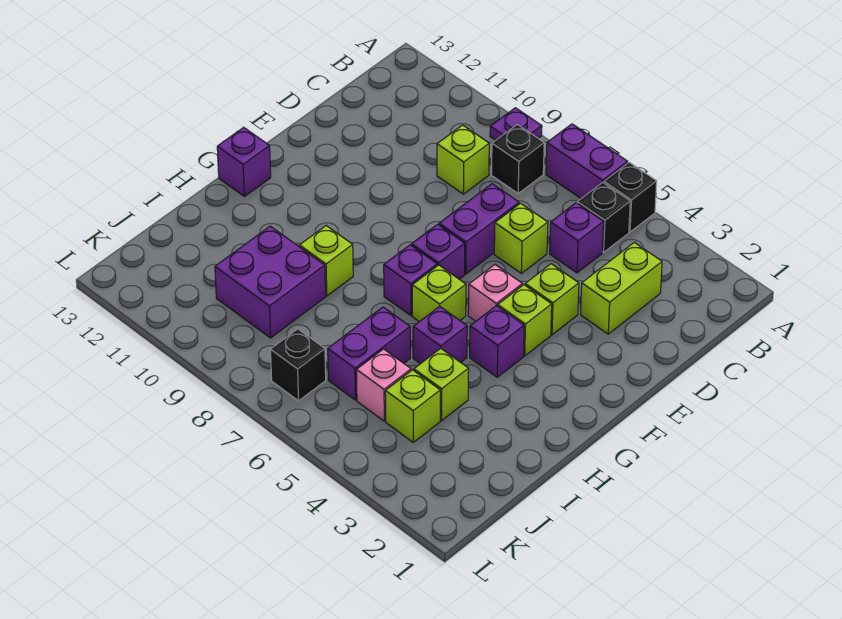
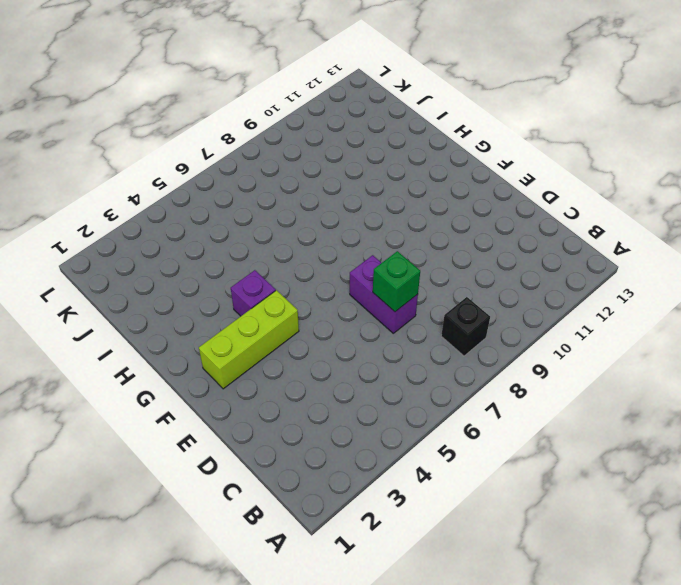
green brick D7 level 2 -> none
lime brick F2:F4 level 1 -> lime brick F4 level 1
none -> black brick A5 level 1
none -> purple brick A6:A7 level 1
none -> purple plate A9 level 1

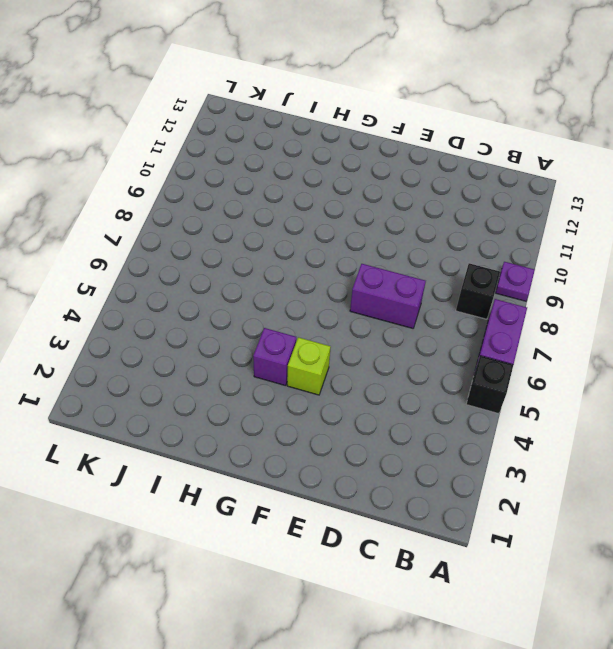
none -> black brick B5 level 1
none -> lime brick C3:D3 level 1
none -> purple brick C5 level 1

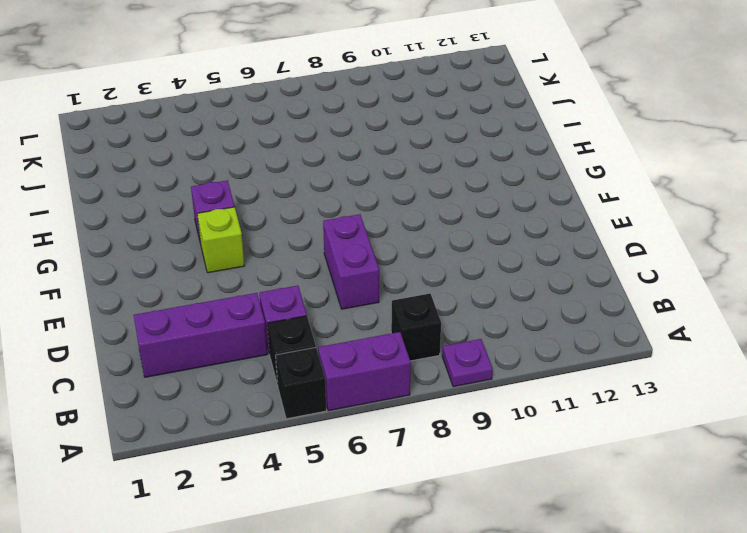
purple brick C2:C4 level 1 -> lime brick C3:D3 level 1
none -> lime brick C9 level 1
none -> lime brick D6 level 1
none -> lime brick E4 level 1

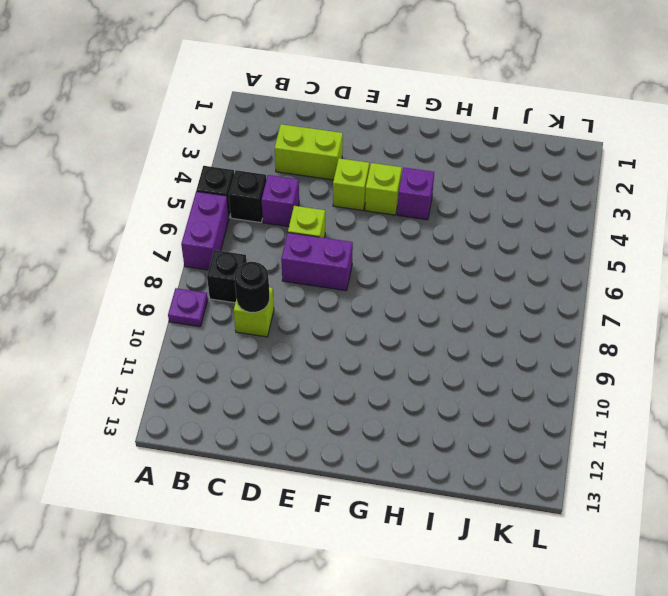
black round brick C9 level 2 -> none
none -> pink brick F5 level 1
none -> purple brick F7 level 1
none -> lime brick G6 level 1

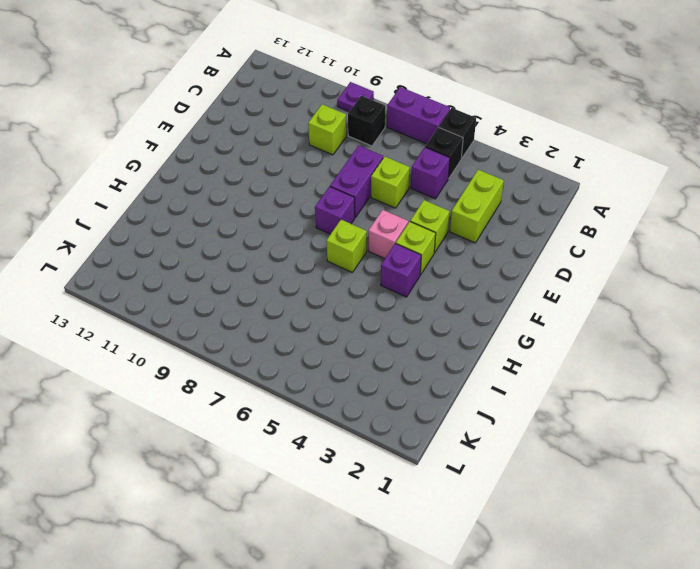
none -> purple brick G7 level 1
none -> purple brick G13 level 1
none -> purple brick H5 level 1

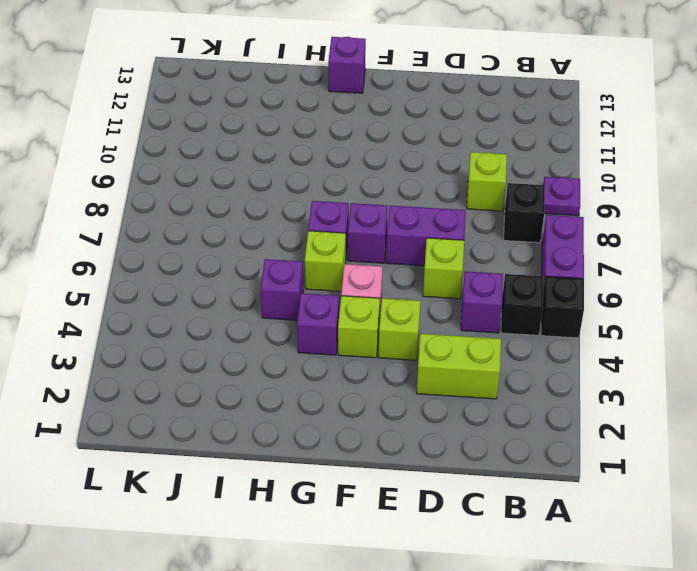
none -> lime brick H9 level 1
none -> lime brick I4 level 1
none -> purple brick I6:J6 level 1

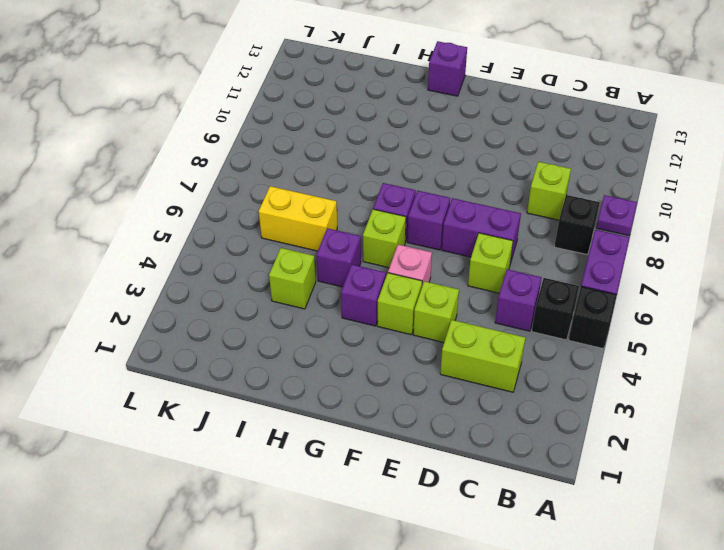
yellow brick I6:J6 level 1 -> purple brick I6:J6 level 1
none -> lime brick H9 level 1
none -> purple brick I9:J10 level 1
none -> lime brick J4 level 1

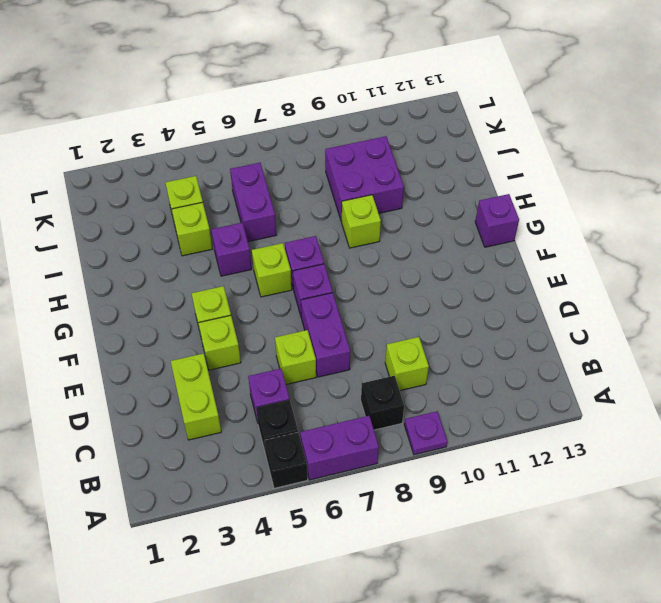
none -> pink brick F5 level 1
none -> purple brick G4 level 1
none -> pink brick J5 level 1

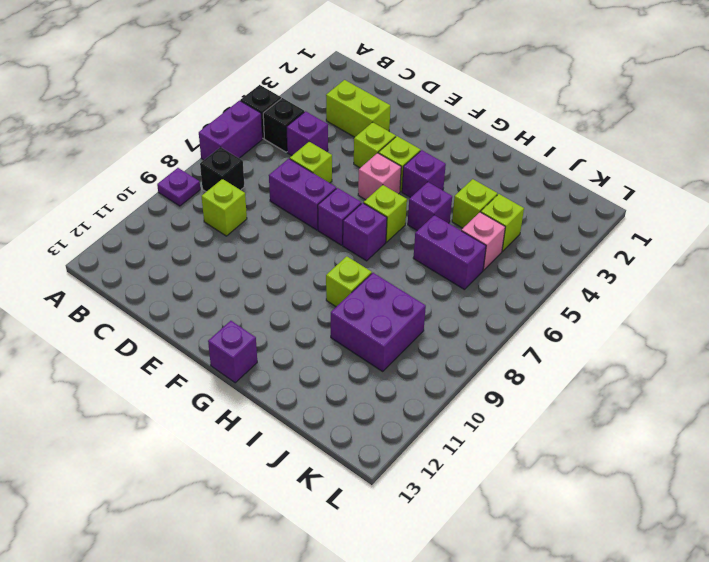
none -> black brick K7 level 1

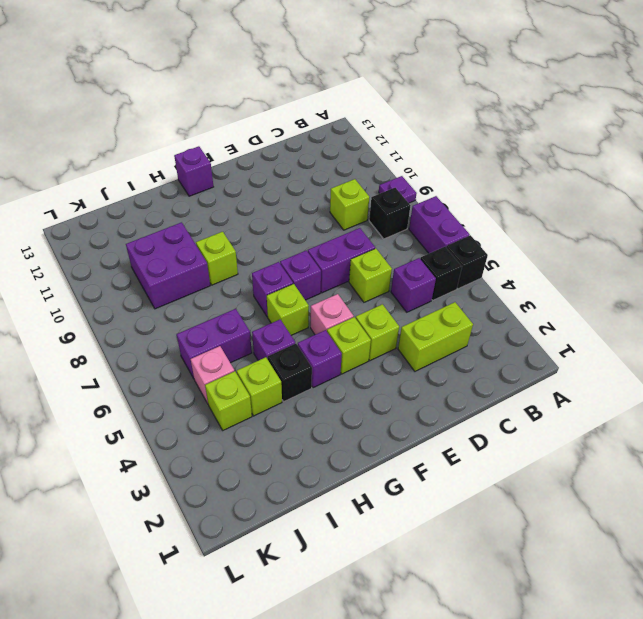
black brick H4 level 1 -> black brick K7 level 1

